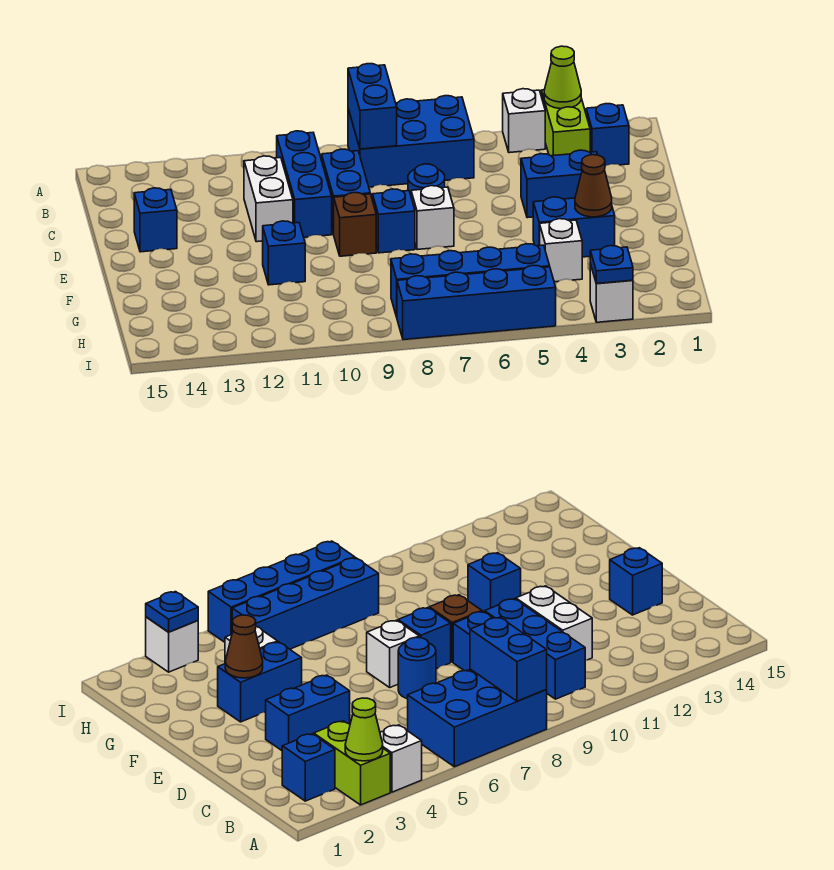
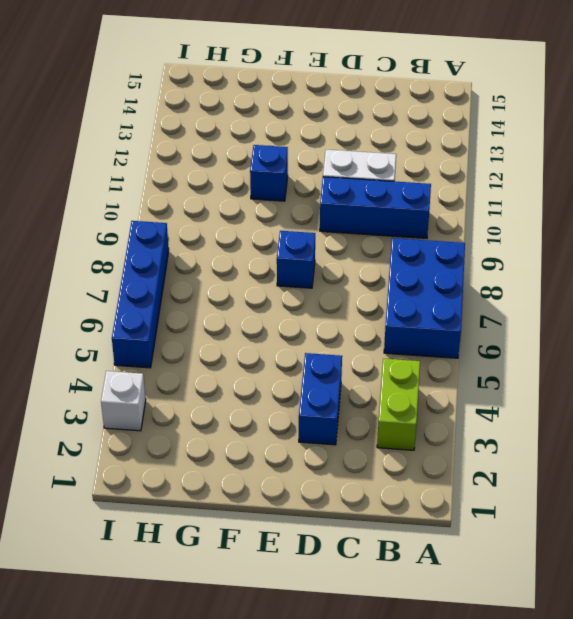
lime brick B3:B4 level 1 -> lime brick A3:B3 level 1
none -> white brick A4 level 1
none -> blue brick B2 level 1
none -> blue brick C9:D9 level 1

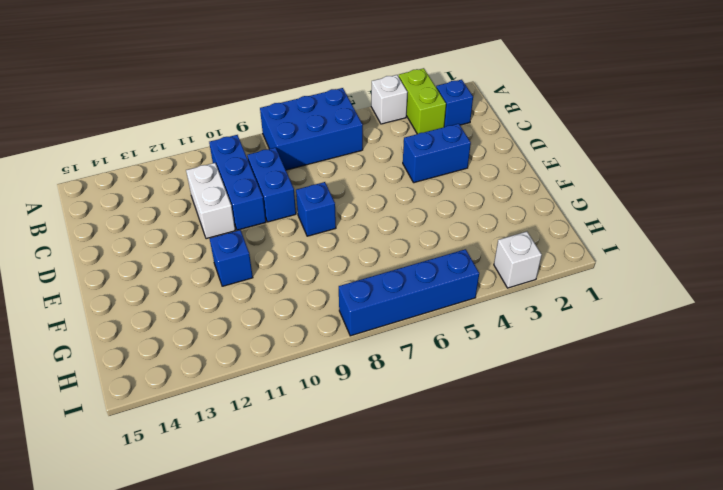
none -> blue round brick D7 level 1
none -> blue brick D14 level 1
none -> white brick E7 level 1

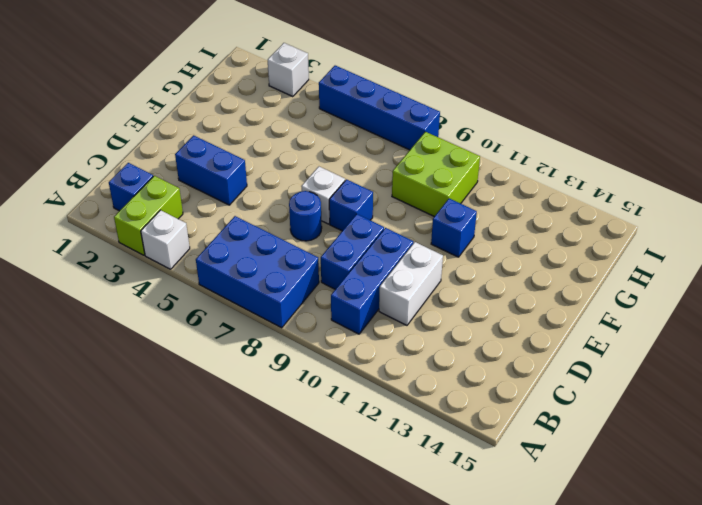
lime brick G9:H10 level 1 -> none
none -> blue brick D14 level 1
none -> brown brick E9 level 1
none -> blue brick F3:F4 level 1

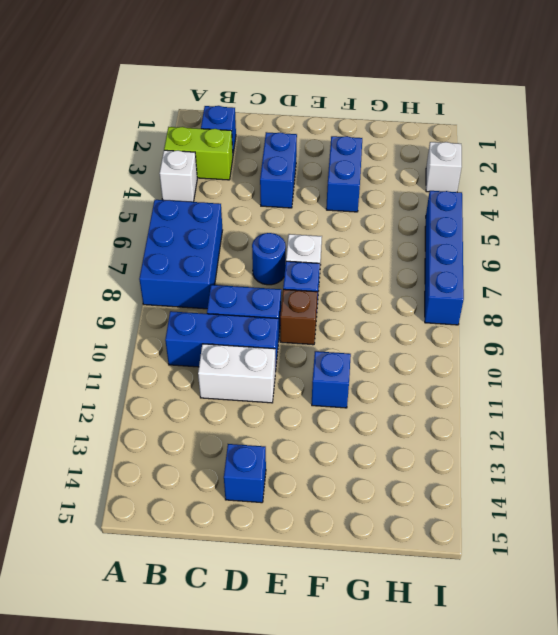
none -> white brick G4 level 1
none -> blue brick H5:H8 level 1
none -> lime cone A3 level 2

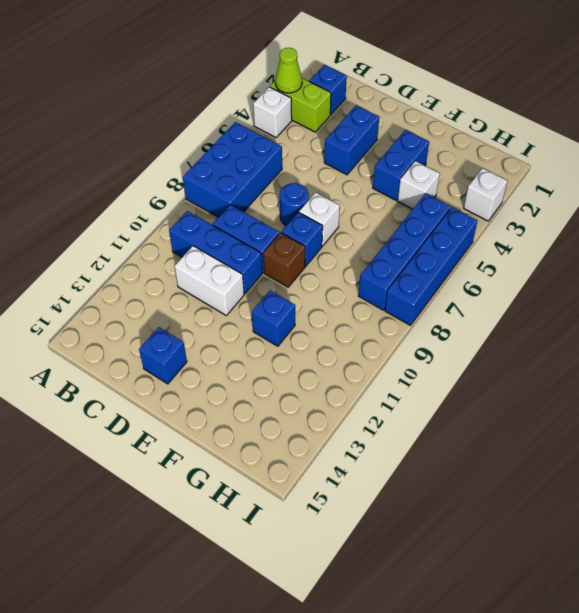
none -> blue brick A8:B8 level 2
none -> brown cone F3 level 2
none -> blue plate I3 level 2

